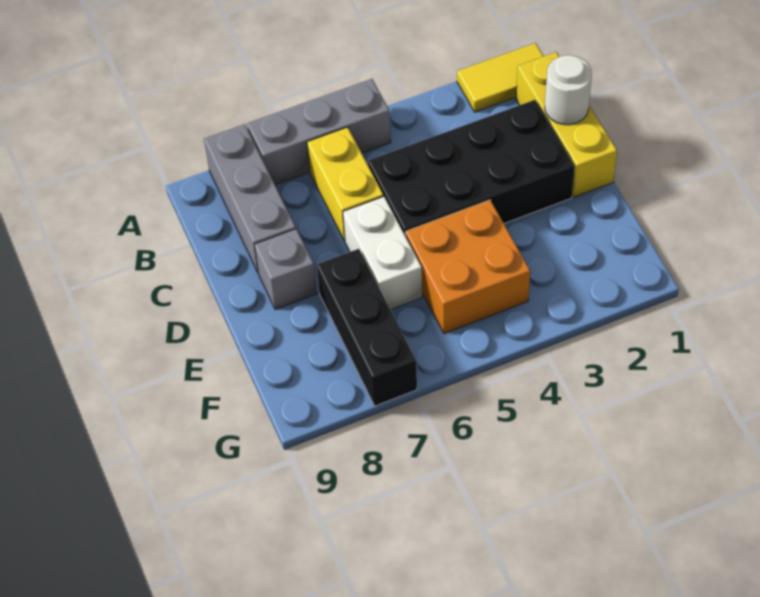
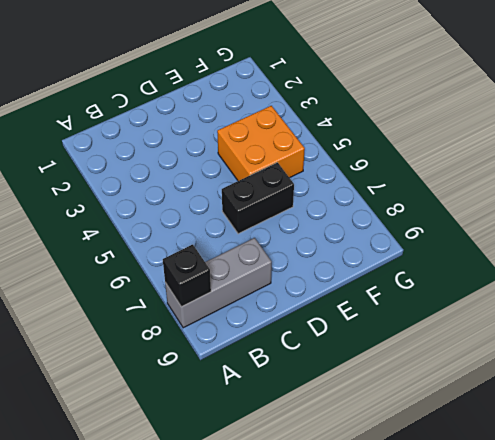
black brick A8 level 2 -> none
black brick D6:E6 level 1 -> white brick D6:E6 level 1
none -> yellow tile A1:A2 level 1
none -> grey brick A5:A7 level 1

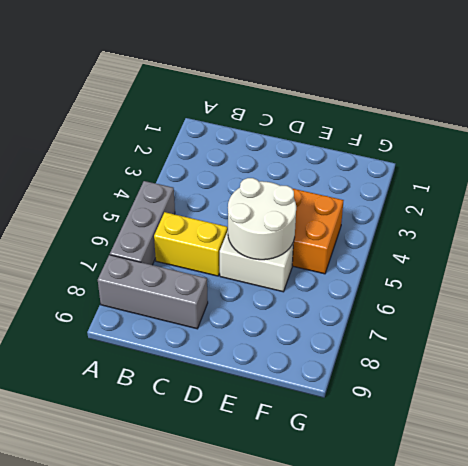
white round brick D5:E6 level 2 -> none
none -> yellow tile A1:A2 level 1
none -> yellow brick B1:D1 level 1

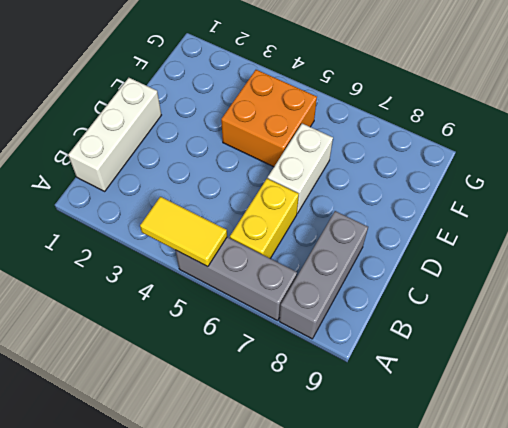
yellow tile A4:A5 level 2 -> yellow tile A1:A2 level 1
white brick B1:D1 level 1 -> yellow brick B1:D1 level 1
none -> black brick C2:D5 level 1
none -> grey brick D8 level 1

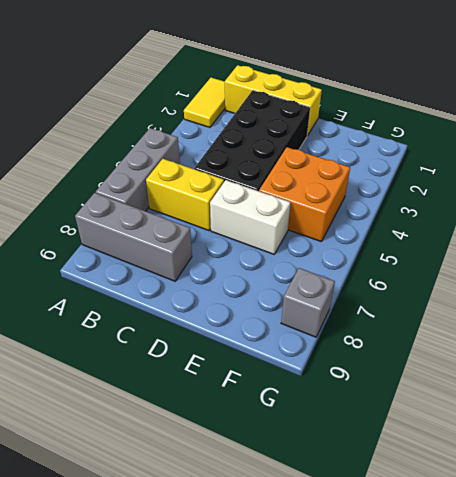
grey brick G8 level 1 -> grey brick D8 level 1
none -> black brick E7:G7 level 1
none -> white round brick C1 level 2

